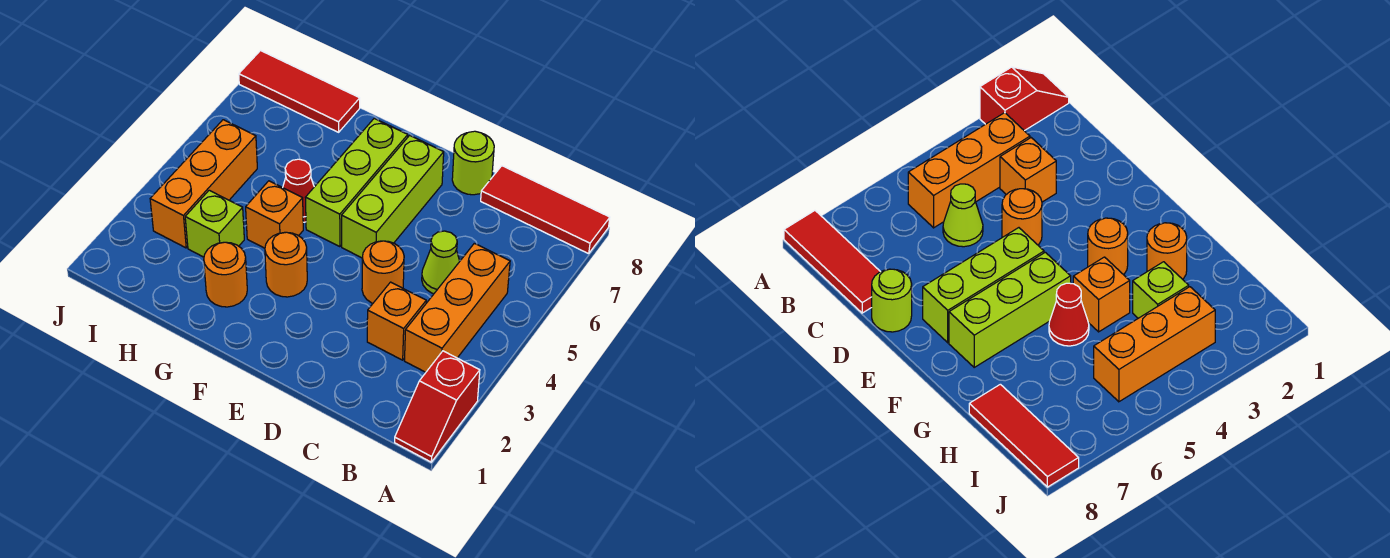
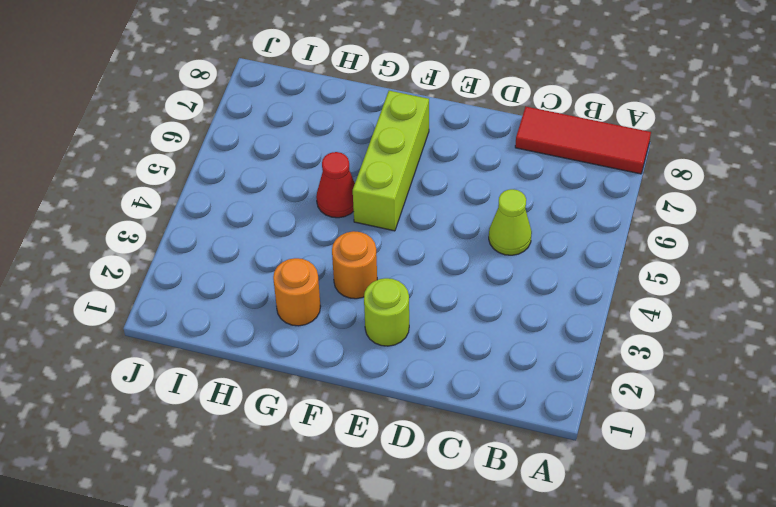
lime round brick E2 level 1 -> lime round brick D8 level 1
none -> red slope A1:A2 level 1 top 2
none -> orange brick B3:B5 level 1
none -> orange brick C3 level 1

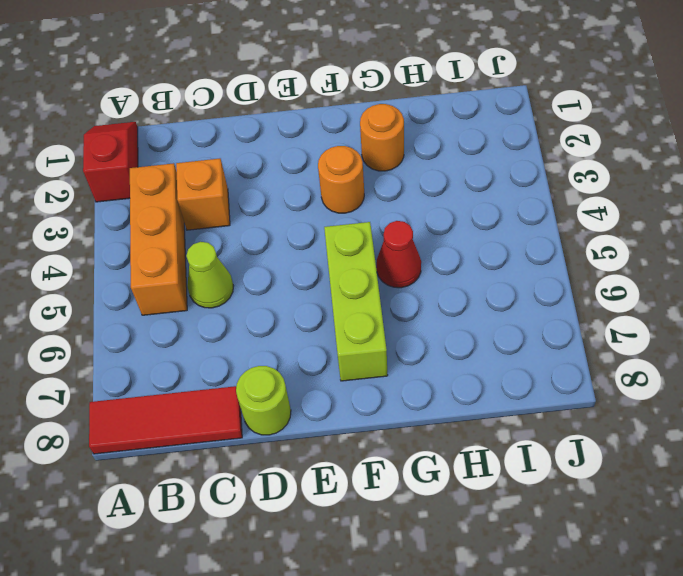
none -> orange round brick D4 level 1
none -> lime brick E5:E7 level 1
none -> orange brick G4 level 1

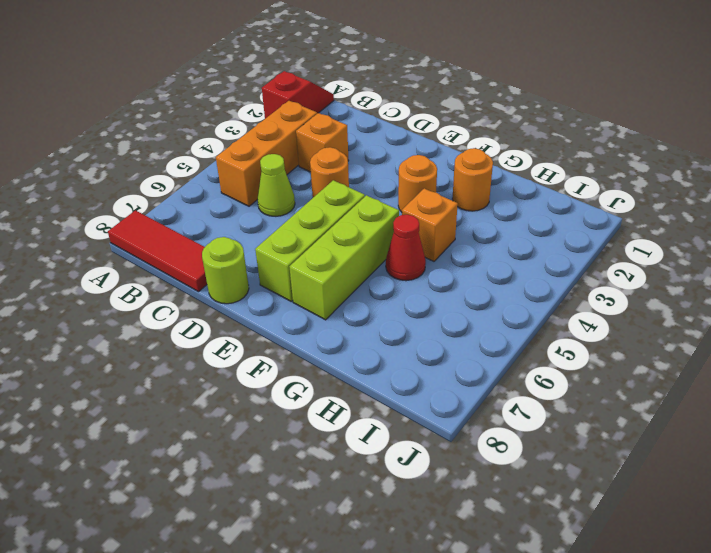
none -> lime brick H3 level 1
none -> red tile H8:J8 level 1
none -> orange brick I3:I5 level 1

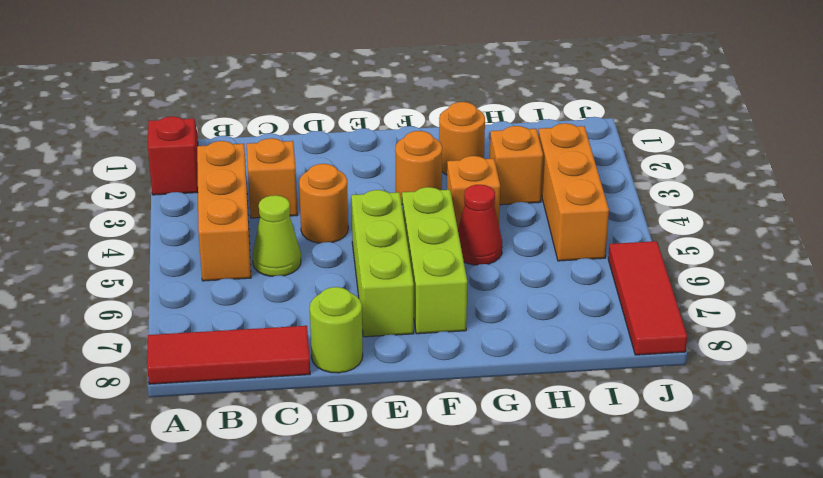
orange brick H3 level 1 -> lime brick H3 level 1
red tile J6:J8 level 1 -> red tile H8:J8 level 1

